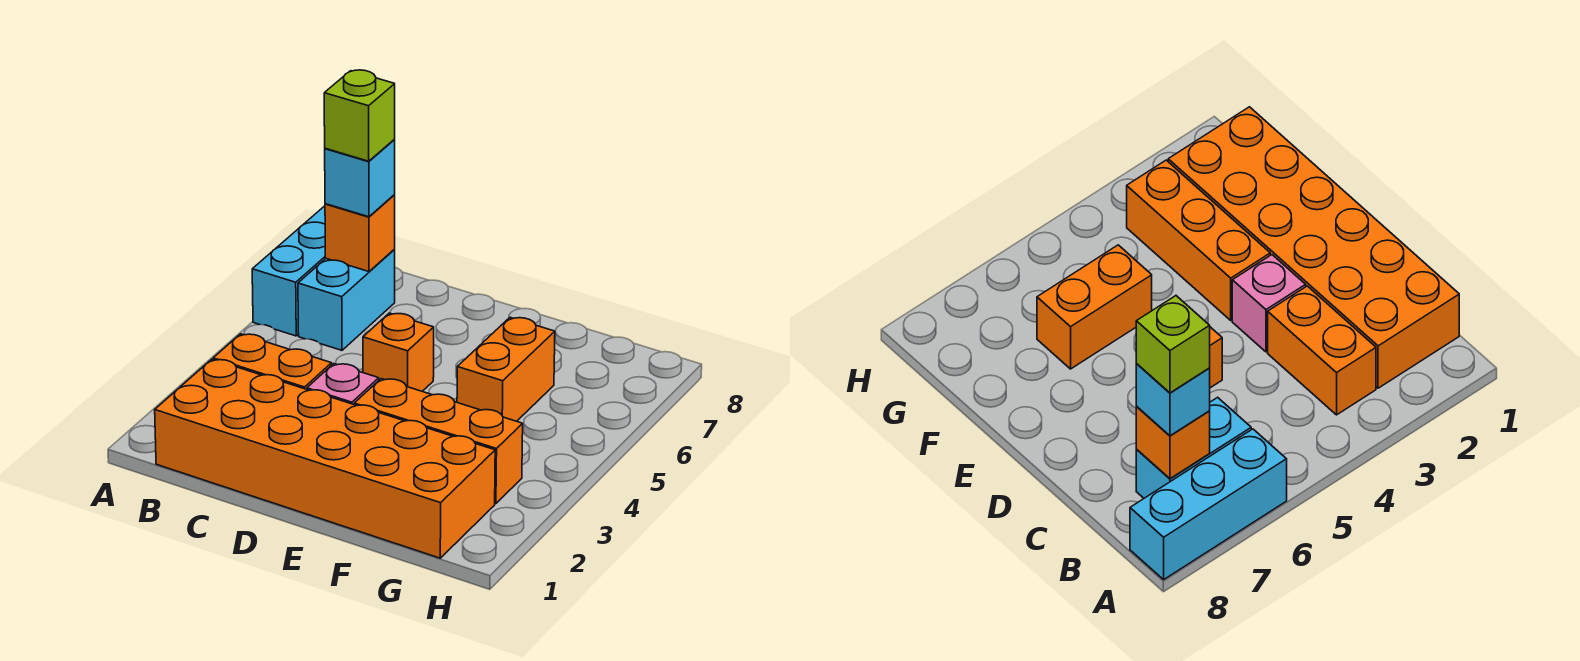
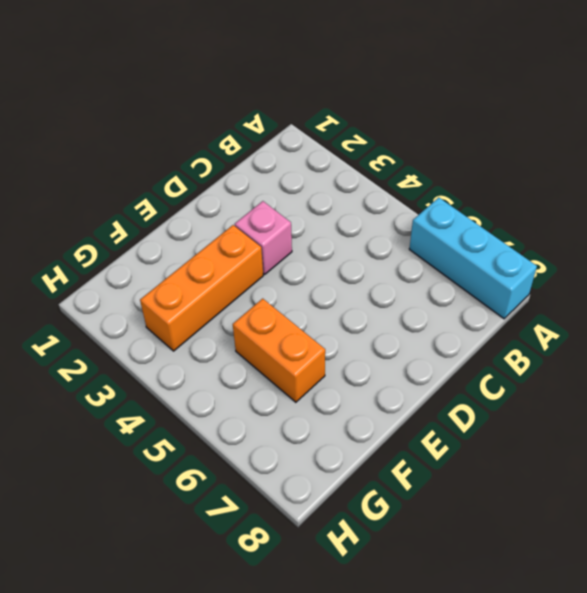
none -> orange brick B1:G2 level 1
none -> orange brick B3:C3 level 1

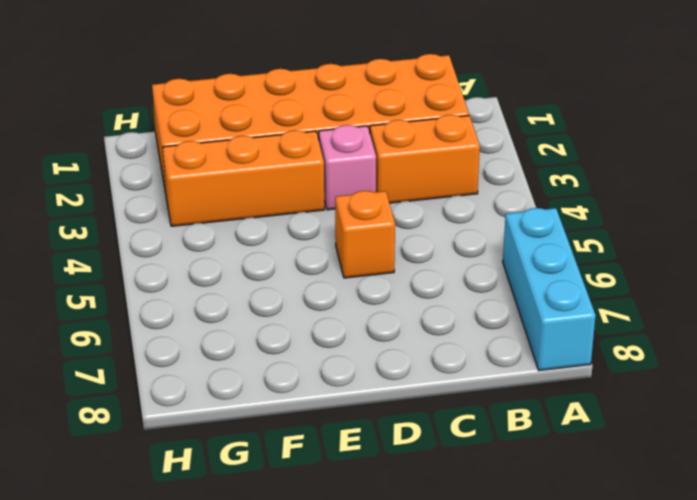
none -> cyan brick B6:B7 level 1
none -> orange brick F5:F6 level 1

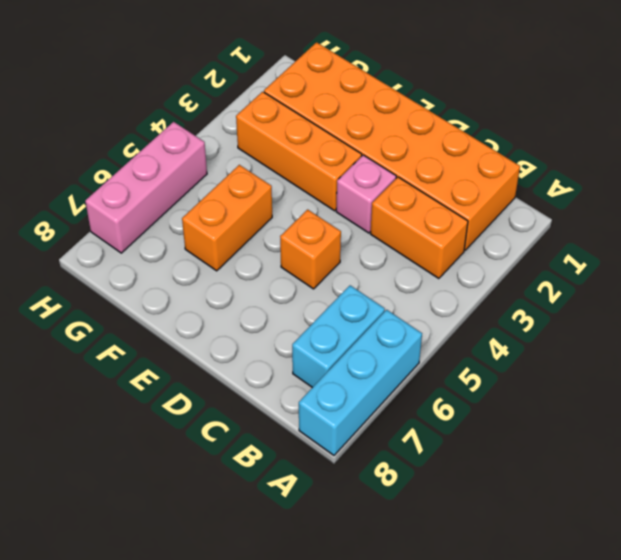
pink brick H5:H7 level 1 -> none
none -> orange brick B7 level 2
none -> cyan brick B7 level 3

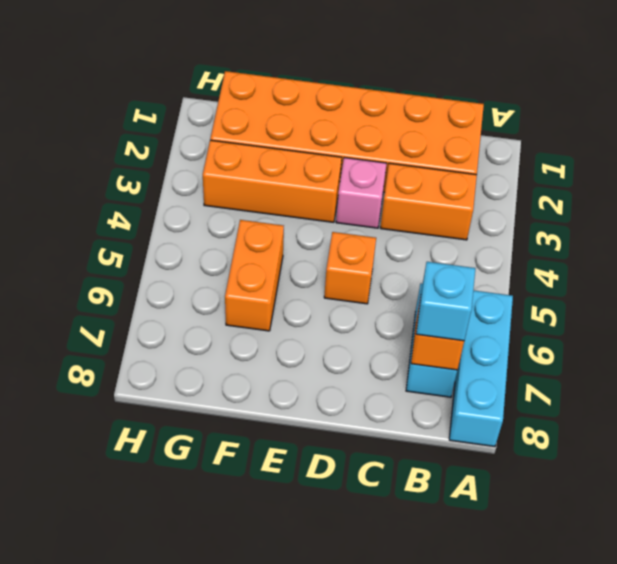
none -> lime brick B7 level 4

